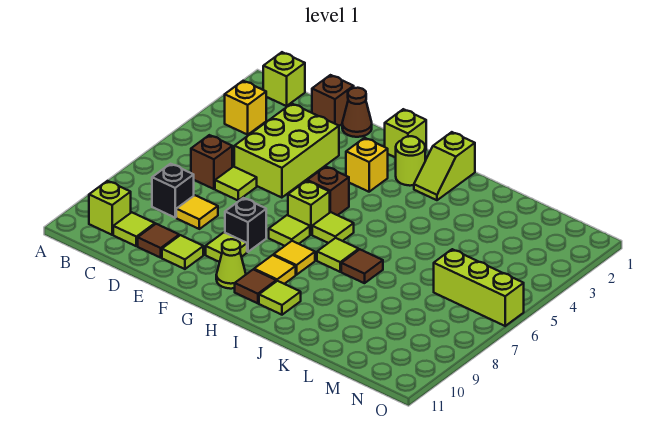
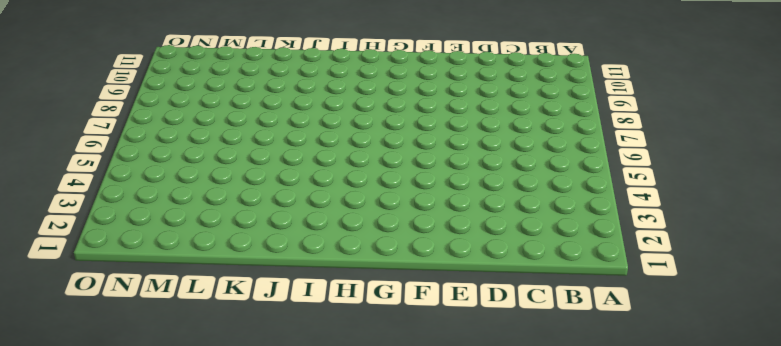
none -> lime brick B1 level 1
none -> yellow brick B3 level 1
none -> lime brick B10 level 1
none -> brown brick C6 level 1

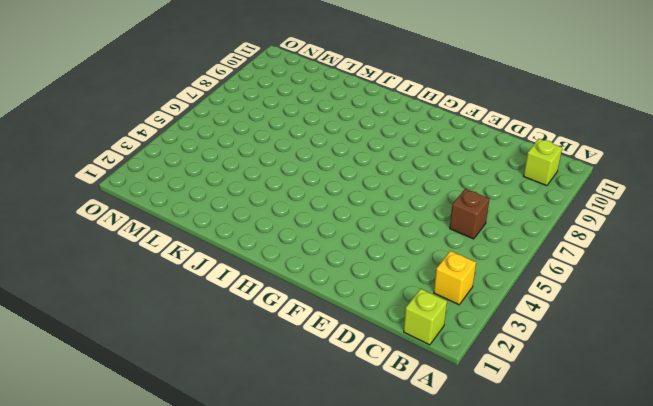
none -> black brick C8 level 1
none -> lime tile C10 level 1
none -> brown brick D1 level 1
none -> lime brick D3:E5 level 1

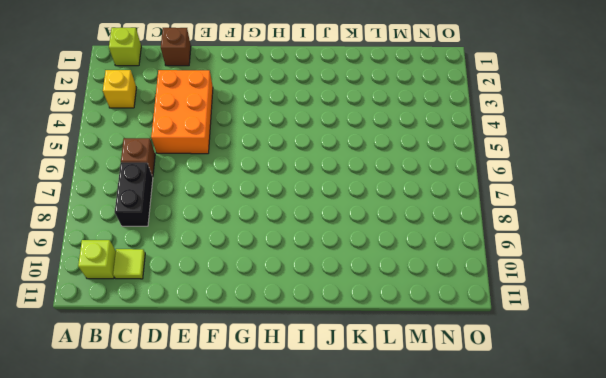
black brick C7:C8 level 1 -> black brick C8 level 1
orange brick D3:E5 level 1 -> lime brick D3:E5 level 1
none -> lime tile D6 level 1
none -> yellow tile D8 level 1
none -> brown tile D10 level 1
none -> brown cone E1 level 1

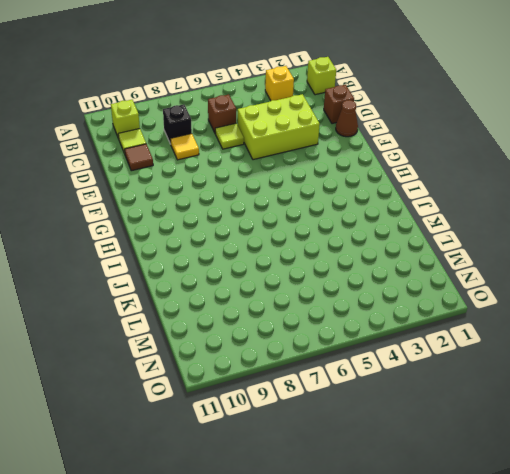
none -> lime tile E10 level 1
none -> black brick F8 level 1
none -> lime tile F9 level 1
none -> lime brick G1 level 1

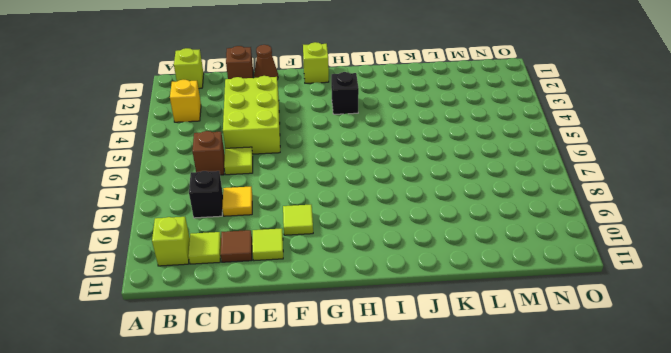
black brick H3 level 1 -> black brick F8 level 1
none -> yellow brick G3 level 1
none -> brown brick G5 level 1
none -> lime brick G6 level 1
none -> lime tile G7 level 1

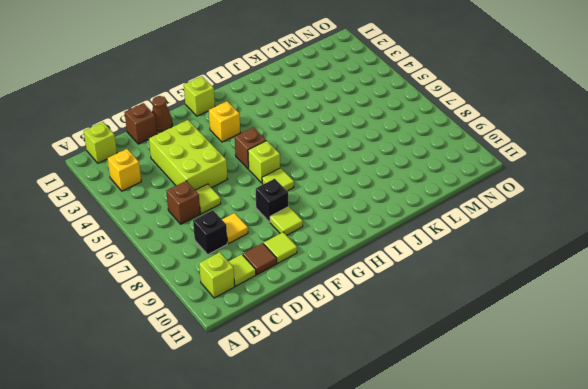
none -> lime cone G10 level 1
none -> lime round brick H2 level 1
none -> lime tile H6 level 1
none -> yellow tile H8 level 1

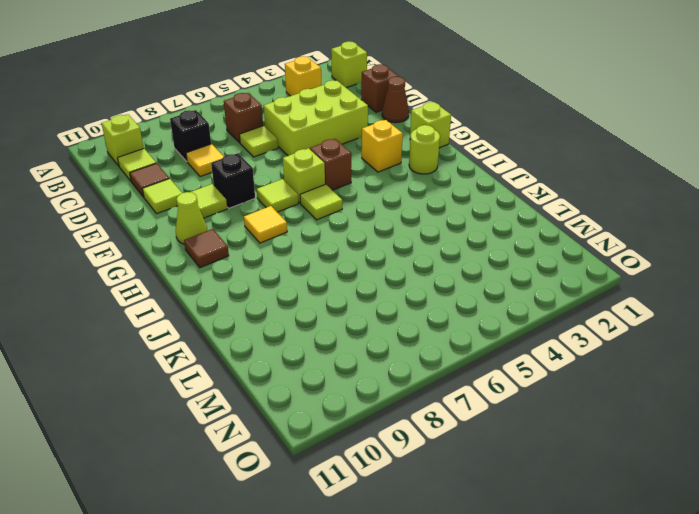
none -> yellow tile H9 level 1
none -> lime slope I1:I2 level 1 top 1
none -> lime tile I7 level 1
none -> lime tile I10 level 1

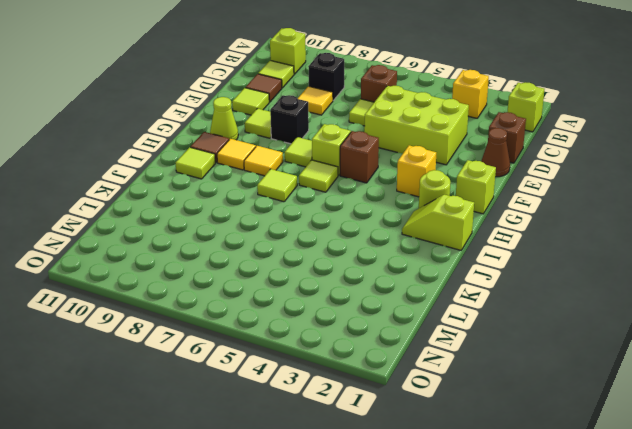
none -> brown tile J7 level 1
none -> lime brick M6:O6 level 1

